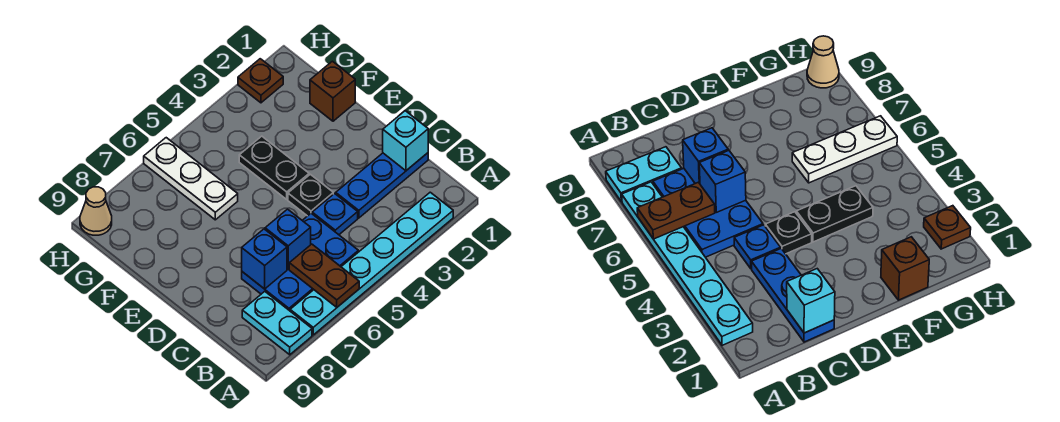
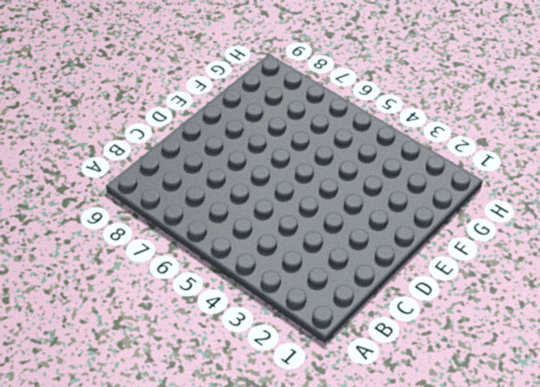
none -> cyan plate A2:A7 level 1
none -> cyan plate A8:B8 level 1
none -> blue plate B5:C7 level 1

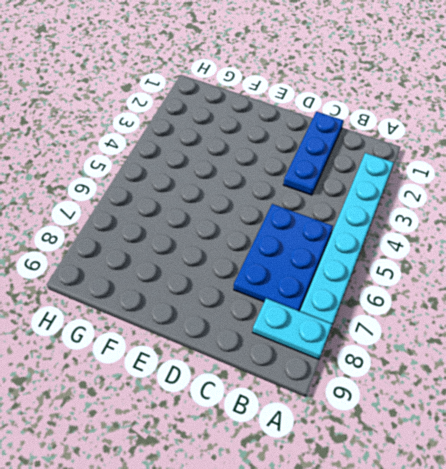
none -> blue plate C4 level 1
none -> black plate D4 level 1
none -> black plate E4:F4 level 1

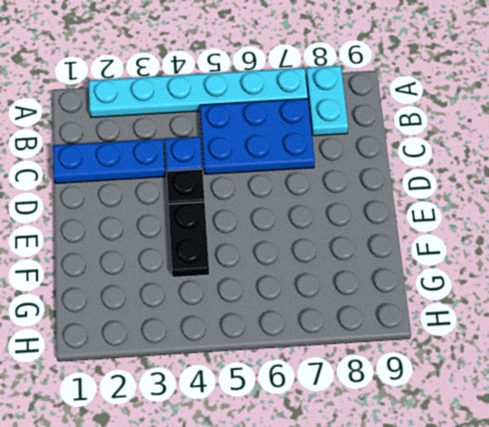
none -> brown brick F1 level 1
none -> white plate F6:H6 level 1
none -> brown plate H2 level 1

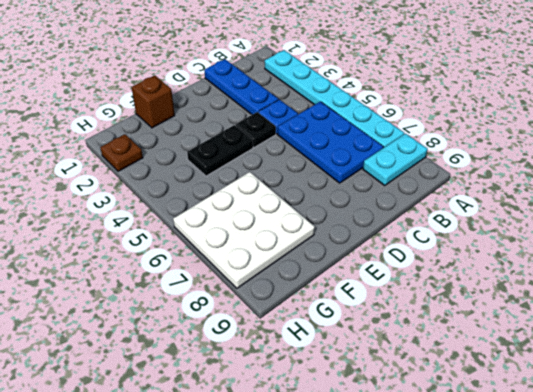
white plate F6:H8 level 1 -> white plate F6:H6 level 1
none -> tan cone H9 level 1
none -> brown plate A6:B6 level 2
none -> cyan brick C1 level 2

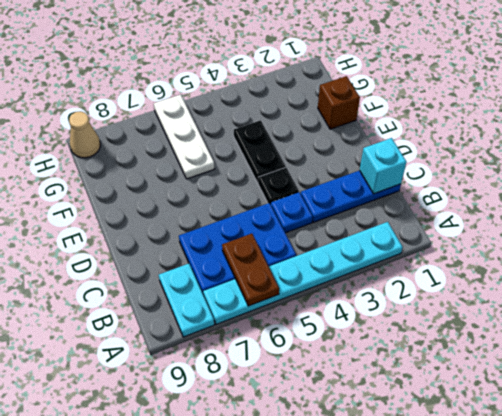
none -> brown plate H2 level 1
none -> blue brick C6 level 2
none -> blue brick C7 level 2

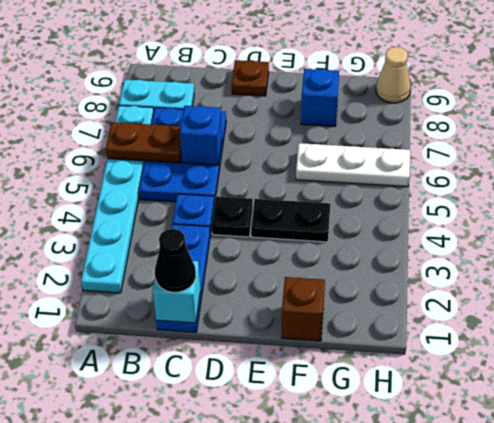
black cone C1 level 3 -> none
brown plate D9 level 1 -> brown plate H2 level 1
blue brick F8 level 1 -> blue brick C7 level 2

